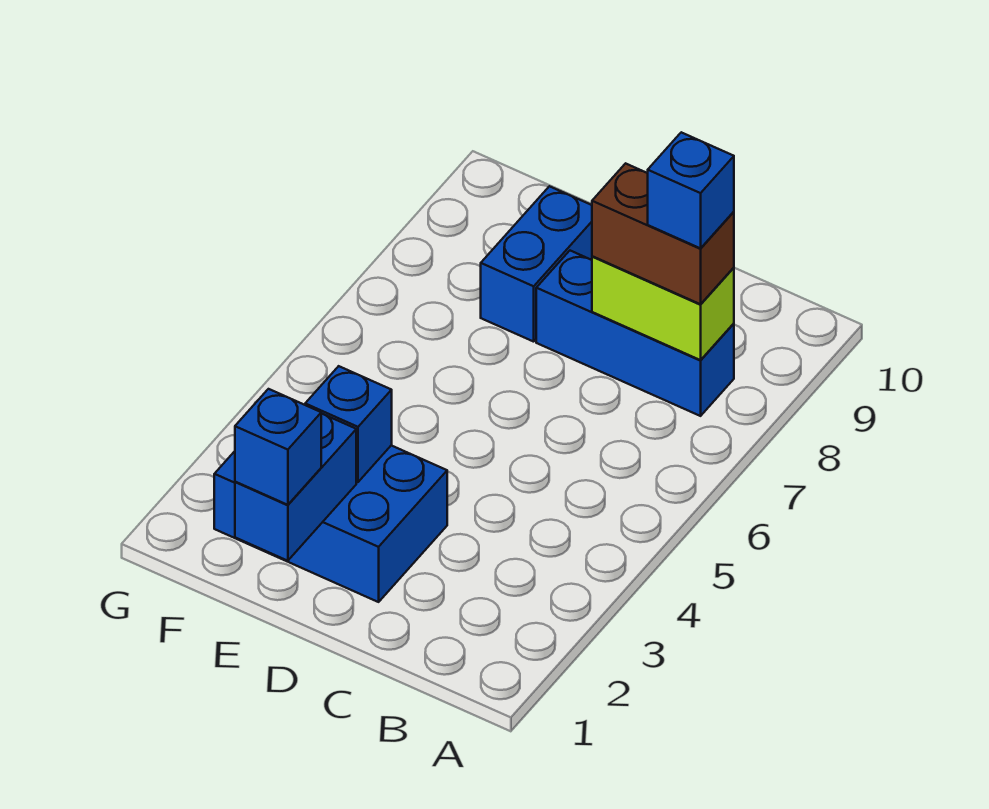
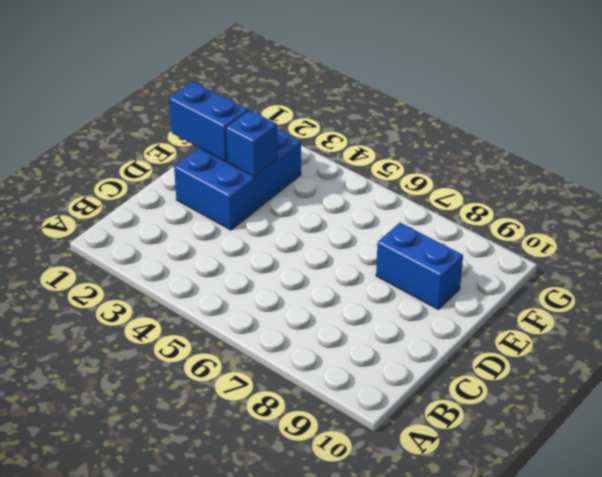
none -> blue brick B8:D8 level 1
none -> lime brick B8:C8 level 2

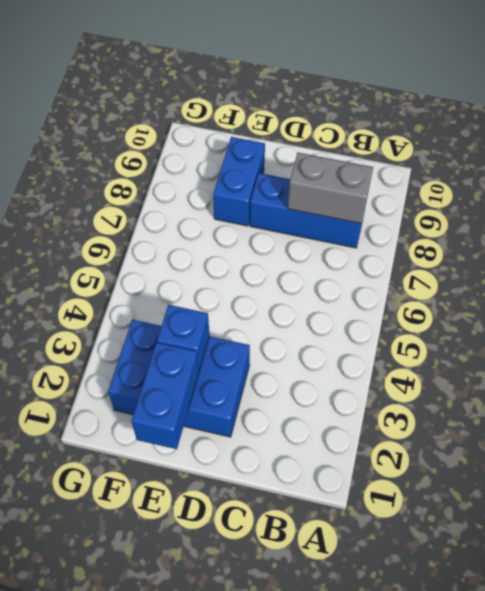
grey brick B8:C8 level 2 -> lime brick B8:C8 level 2
none -> brown brick B8:C8 level 3
none -> blue brick E1 level 3

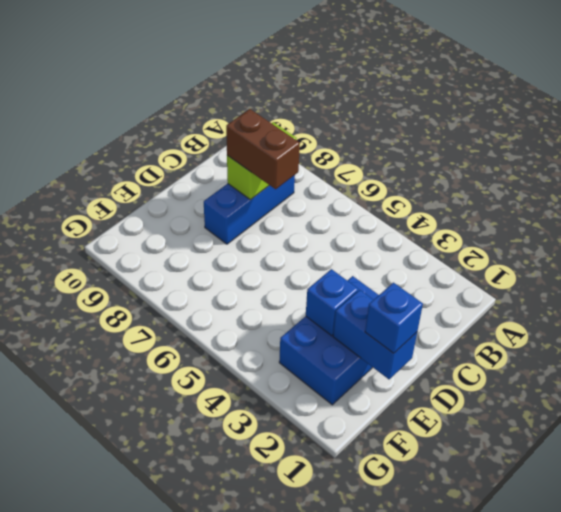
brown brick C7:C8 level 3 -> brown brick B8:C8 level 3
none -> blue brick E8:E9 level 1
none -> blue brick B8 level 4

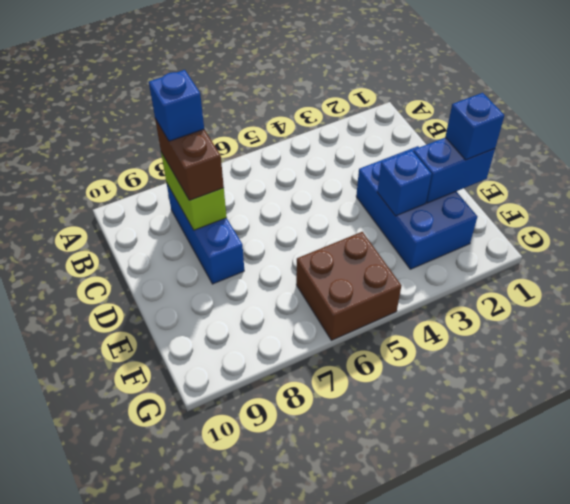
brown brick F5:G6 level 1 -> none
none -> blue brick E8:E9 level 1

